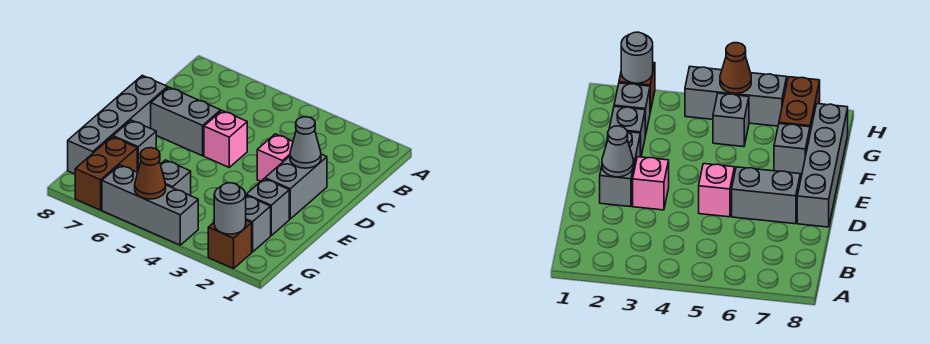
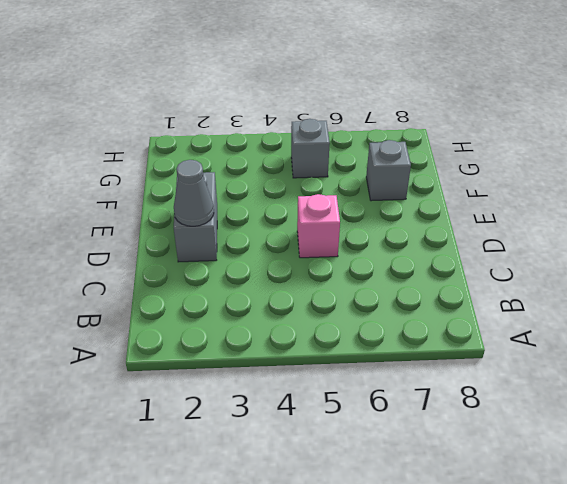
none -> pink brick D3 level 1
none -> grey brick D6:D7 level 1
none -> grey brick D8:G8 level 1

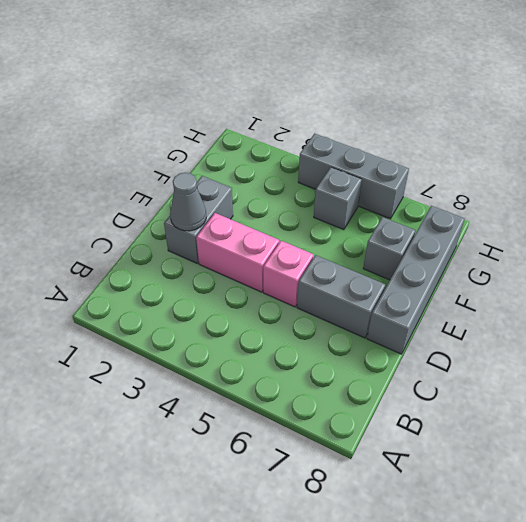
pink brick D3:D4 level 1 -> pink brick D3 level 1
none -> grey brick F2 level 1
none -> grey brick G2 level 1
none -> brown brick G7:H7 level 1

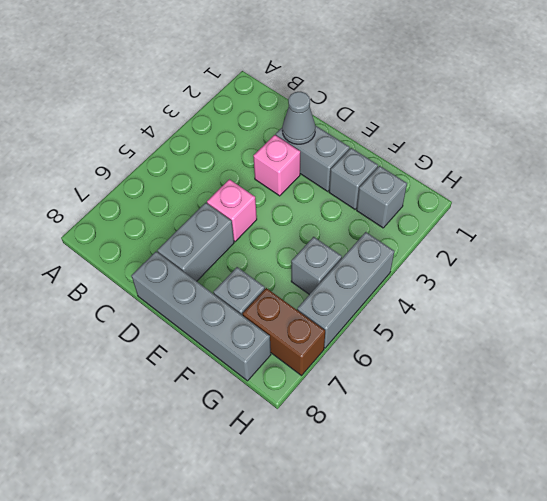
none -> brown brick H2 level 1
none -> grey round brick H2 level 2
none -> brown cone H5 level 2

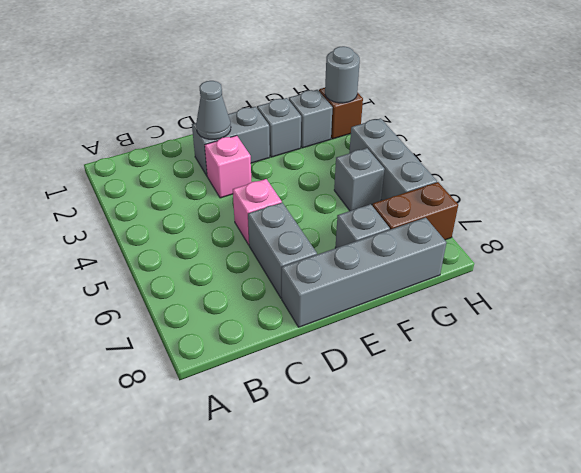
none -> brown cone H5 level 2

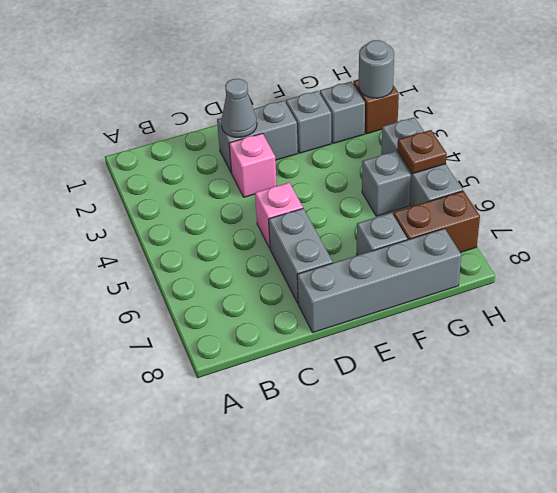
brown plate H5 level 2 -> brown cone H5 level 2

